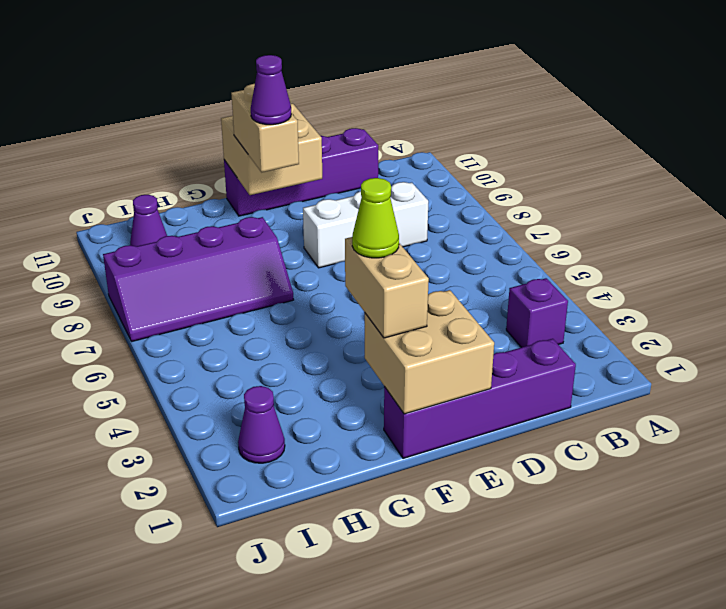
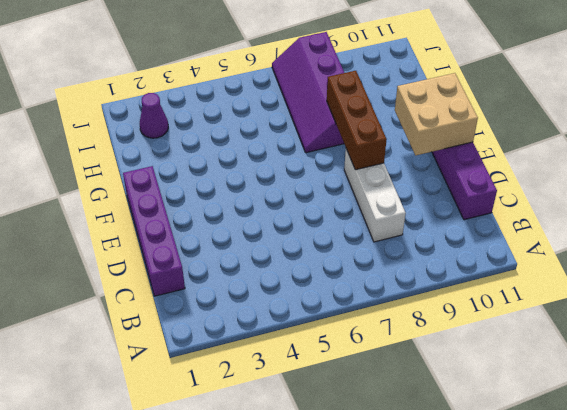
brown brick E8:G8 level 2 -> none
none -> purple brick B3 level 1
none -> purple cone I10 level 1
none -> tan brick E1:F2 level 2

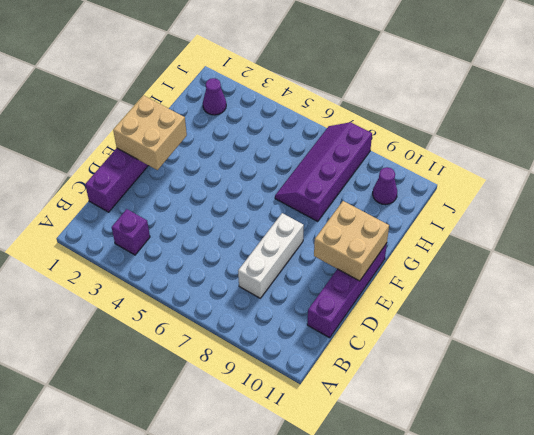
none -> tan brick F2:F3 level 3
none -> tan brick F9:F10 level 3
none -> lime cone F3 level 4

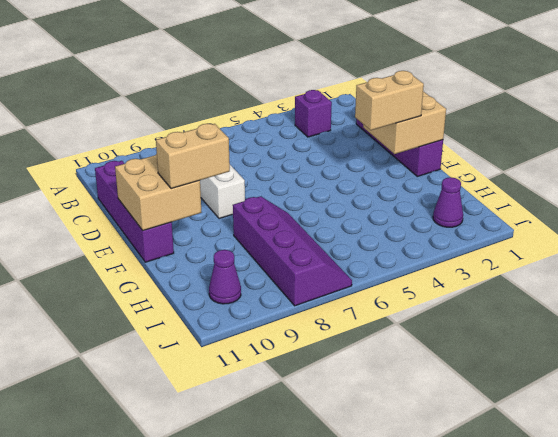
none -> lime cone F3 level 4
none -> purple cone F9 level 4

